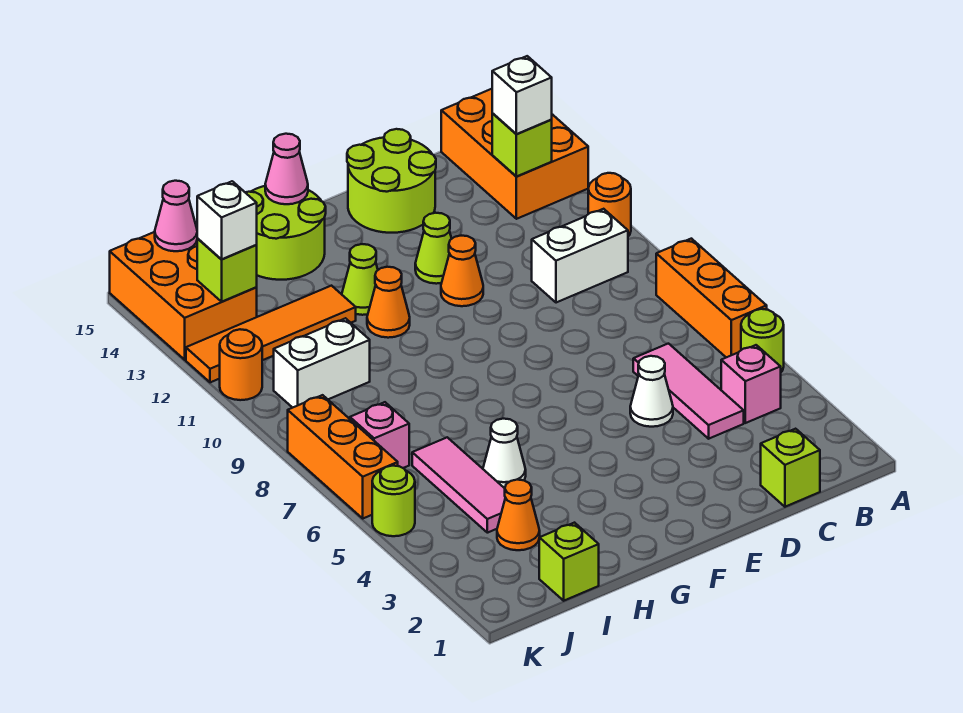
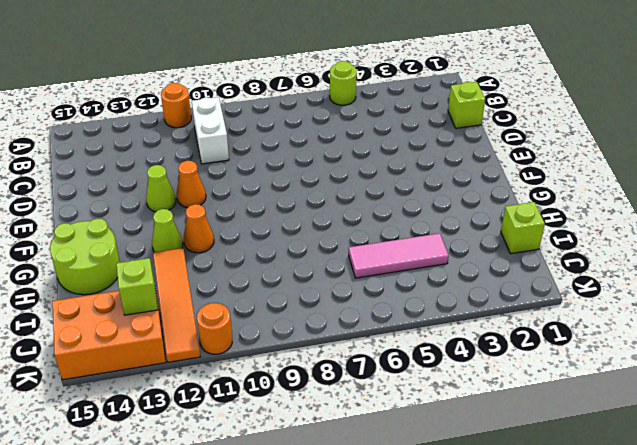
none -> orange brick A6:A8 level 1
none -> orange brick A13:B15 level 1
none -> pink brick B4 level 1
none -> pink tile C4:C6 level 1

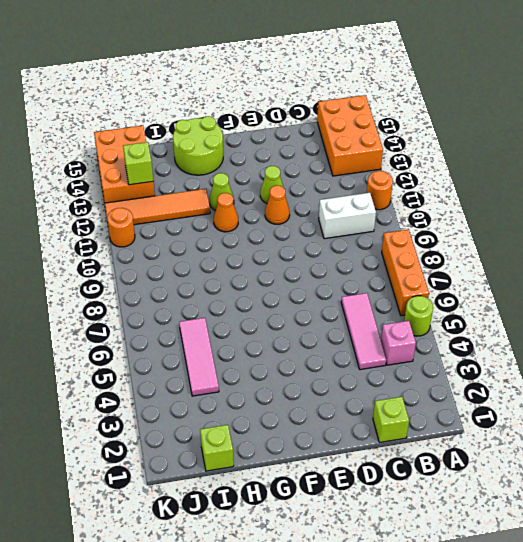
none -> white cone D5 level 1
none -> lime round brick D14:E15 level 1
none -> white cone H5 level 1
none -> orange cone I3 level 1

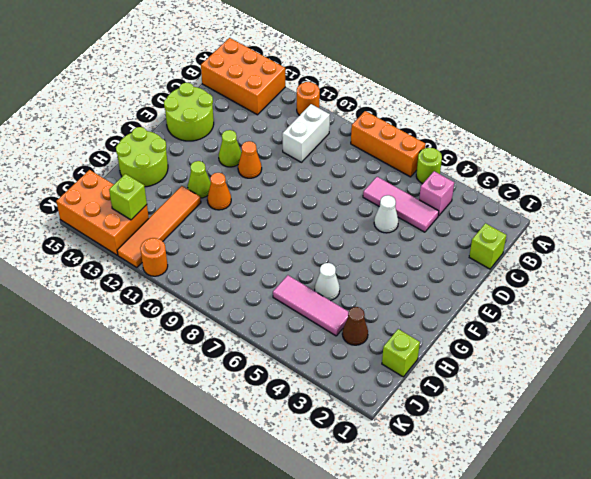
brown cone I3 level 1 -> orange cone I3 level 1
none -> white brick I10:J10 level 1
none -> pink brick J7 level 1
none -> lime round brick K5 level 1
none -> orange brick K6:K8 level 1

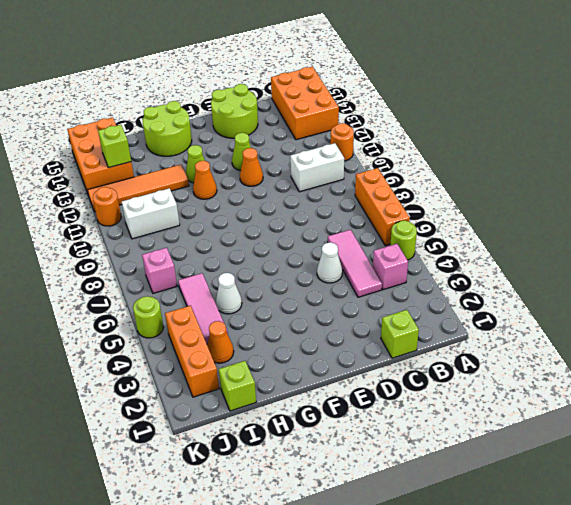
orange brick J2:J4 level 1 -> orange brick K6:K8 level 1
none -> lime brick B13 level 2
none -> pink cone G15 level 2
none -> pink cone J15 level 2
none -> white brick B13 level 3

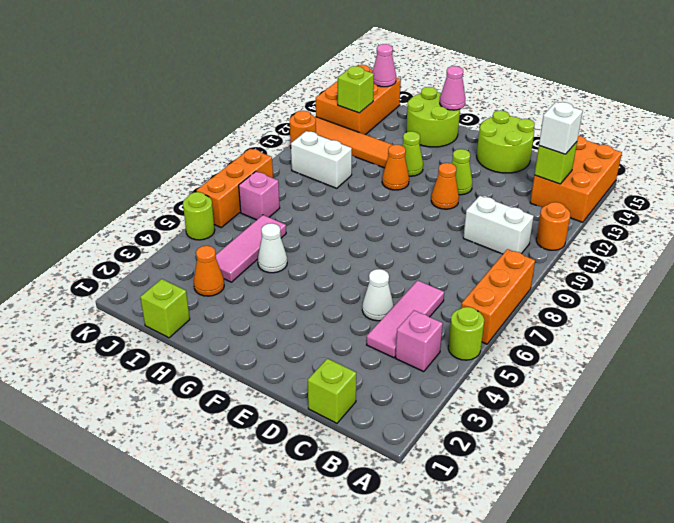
none -> white brick J13 level 3

